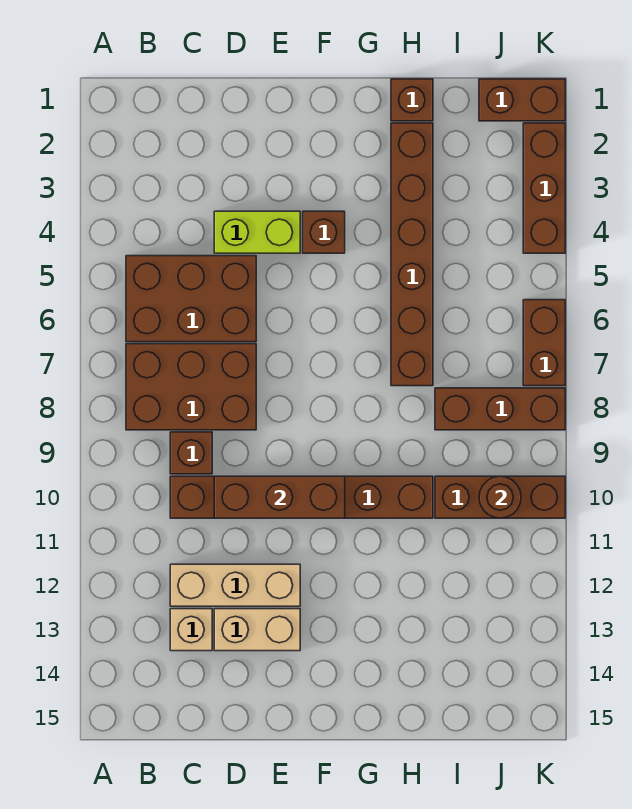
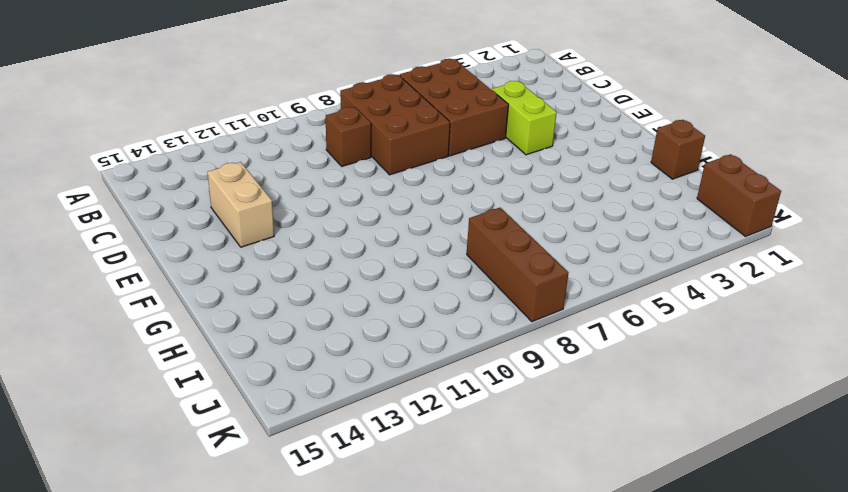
none -> brown brick C10:H10 level 1
none -> tan brick C12:E12 level 1
none -> tan brick C13 level 1

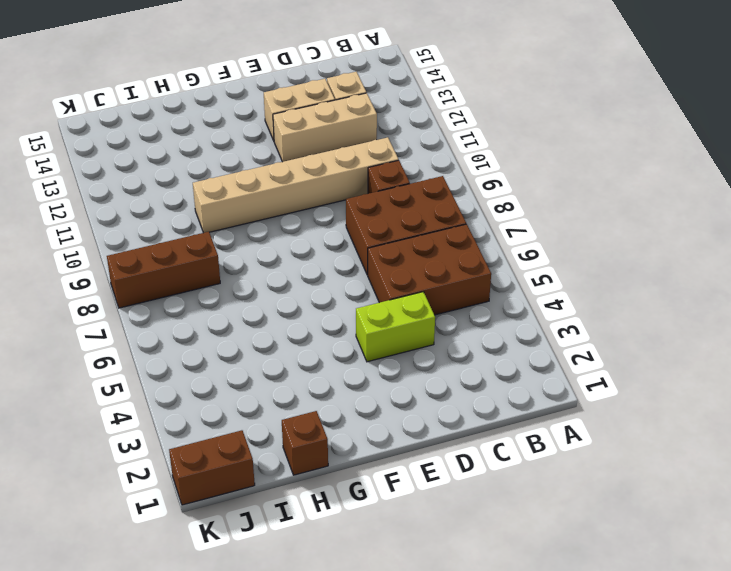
tan brick C10:H10 level 1 -> brown brick C10:H10 level 1
none -> brown brick F4 level 1
none -> brown brick H2:H7 level 1
none -> brown brick I10:K10 level 1

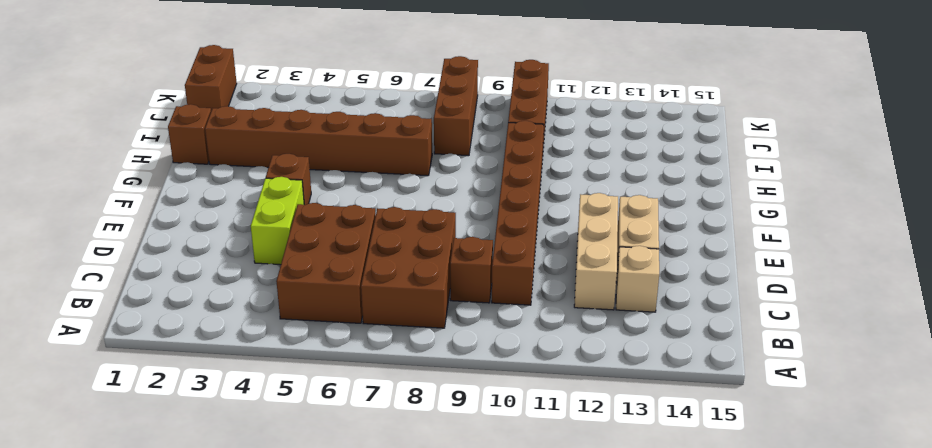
none -> brown brick K2:K4 level 1
none -> brown brick K6:K7 level 1
none -> brown brick D10:F10 level 2

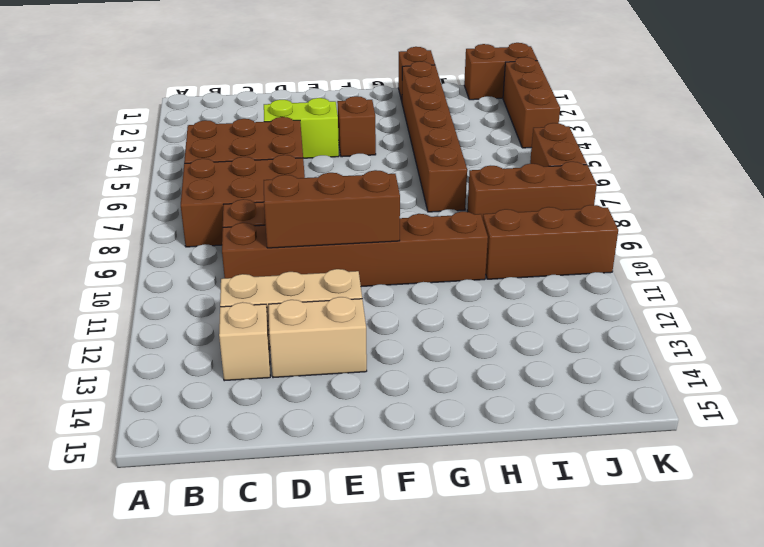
none -> brown round brick J10 level 2

